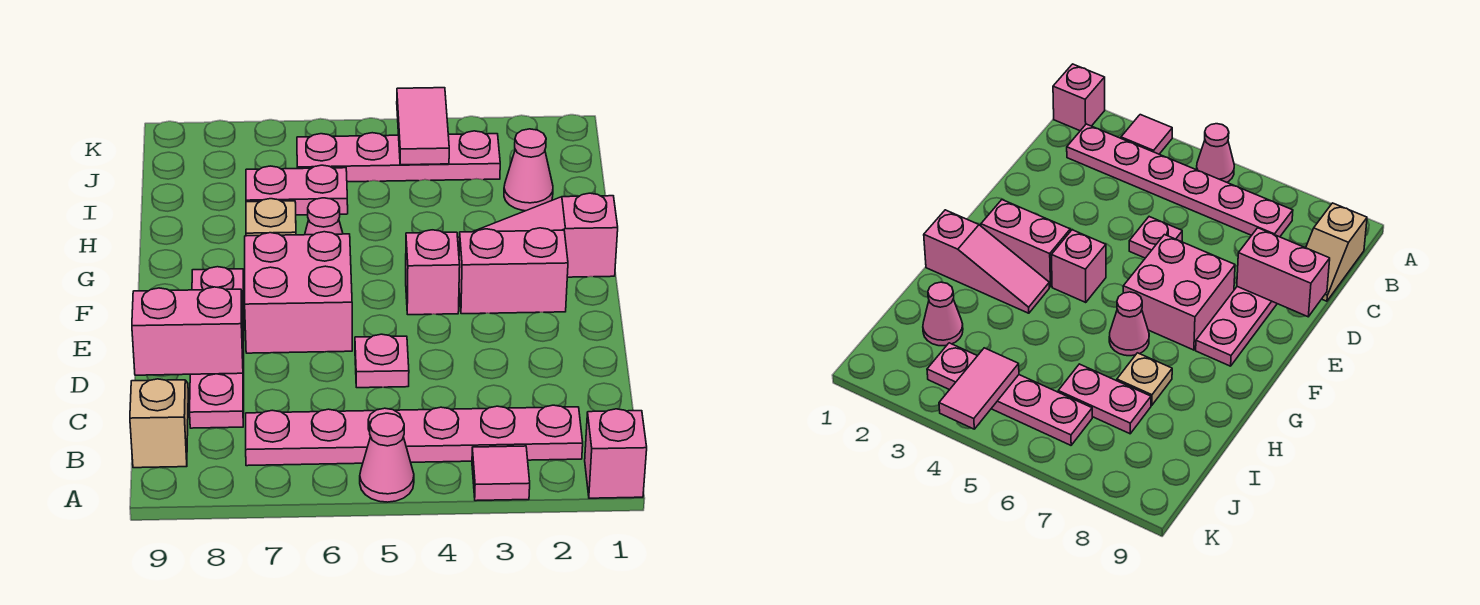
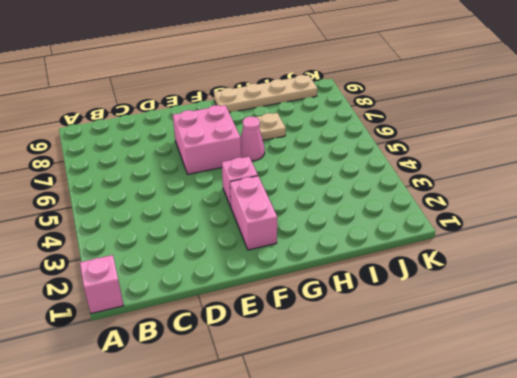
tan plate G9:J9 level 1 -> none
none -> pink tile A3 level 1
none -> pink cone A5 level 1
none -> pink plate B2:B7 level 1

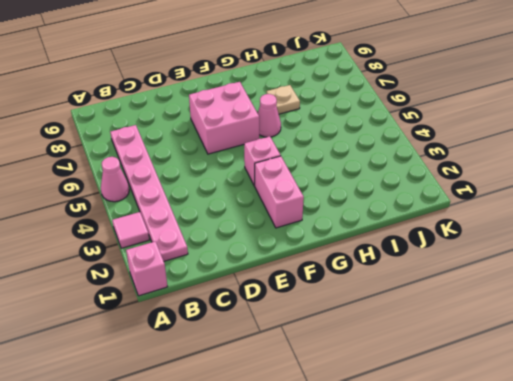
none -> tan slope B9:C9 level 1 top B
none -> pink plate C8:F8 level 1
none -> pink plate D5 level 1

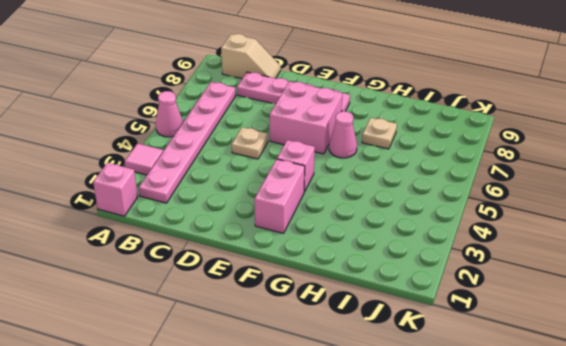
tan plate D5 level 1 -> pink plate D5 level 1
none -> pink slope G1:G3 level 1 top 1
none -> pink cone I2 level 1
none -> pink plate I6:I7 level 1

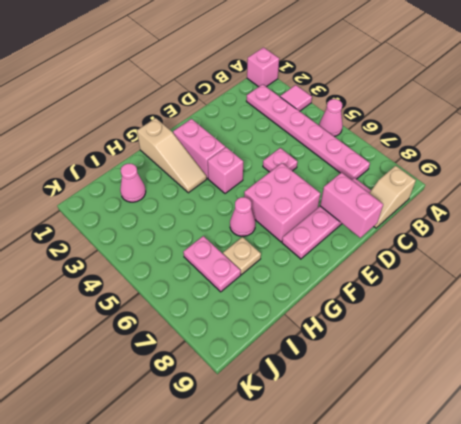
tan slope G1:G3 level 1 top 1 -> pink slope G1:G3 level 1 top 1
none -> pink plate J3:J6 level 1
none -> pink tile J4:K4 level 2

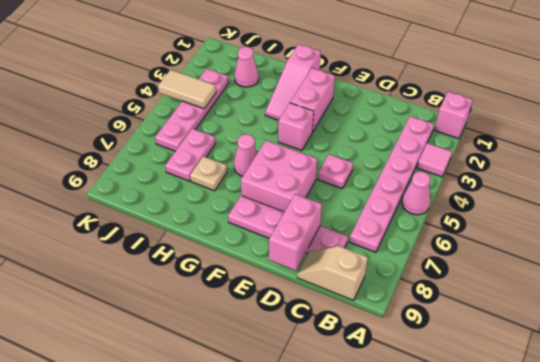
tan tile J4:K4 level 2 -> pink tile J4:K4 level 2

